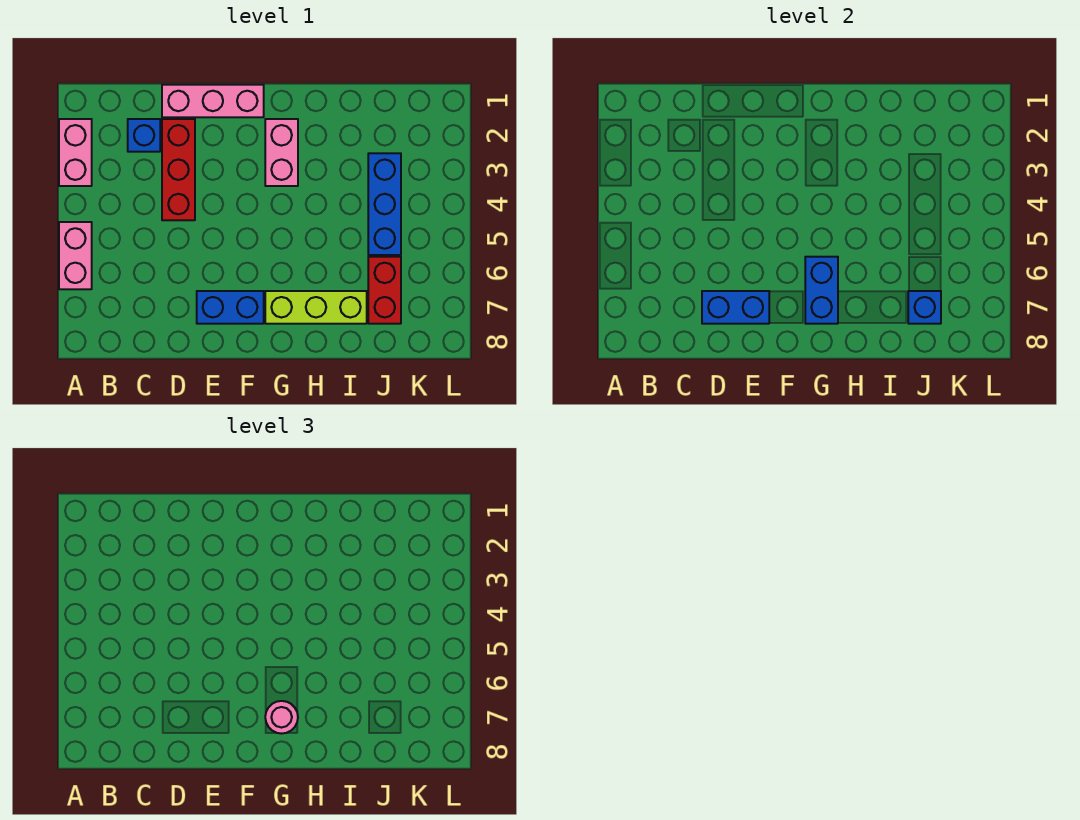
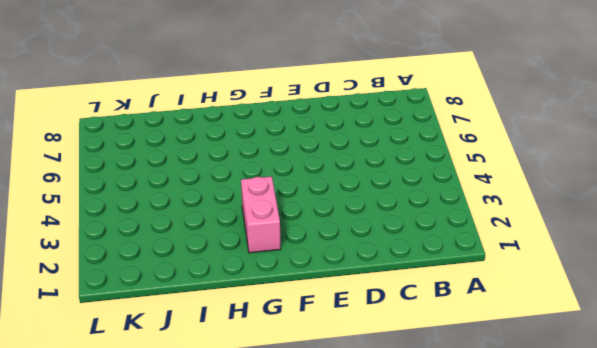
none -> pink brick A2:A3 level 1
none -> pink brick A5:A6 level 1
none -> blue brick C2 level 1

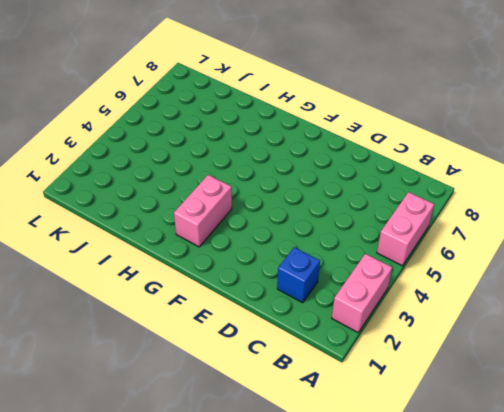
none -> pink brick D1:F1 level 1
none -> red brick D2:D4 level 1
none -> blue brick E7:F7 level 1

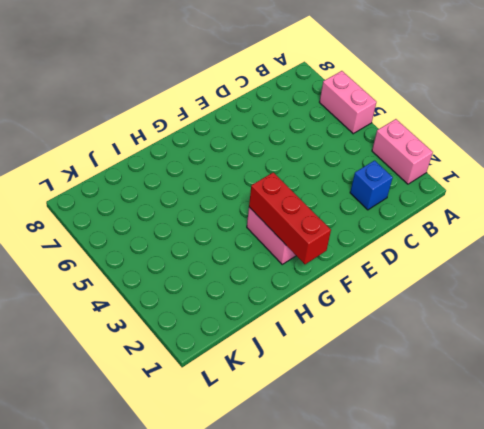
red brick G1:G3 level 2 -> red brick D2:D4 level 1
none -> pink brick D1:F1 level 1
none -> blue brick E7:F7 level 1
none -> lime brick G7:I7 level 1

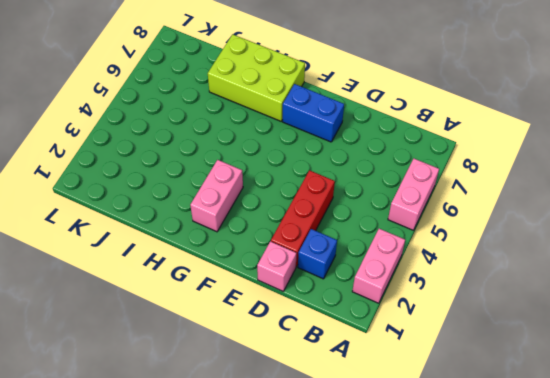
pink brick D1 level 1 -> pink brick D1:F1 level 1
lime brick G7:I8 level 1 -> lime brick G7:I7 level 1
none -> blue brick J3:J5 level 1
none -> red brick J6:J7 level 1
none -> blue brick D7:E7 level 2

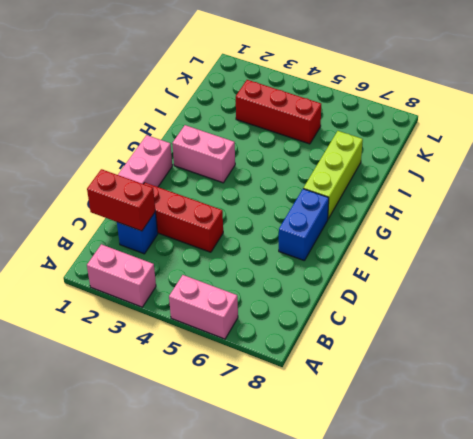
red brick C1:C2 level 2 -> red brick J6:J7 level 1
red brick J3:J5 level 1 -> blue brick J3:J5 level 1
none -> blue brick D7:E7 level 2
none -> blue brick G6:G7 level 2
none -> blue brick J7 level 2

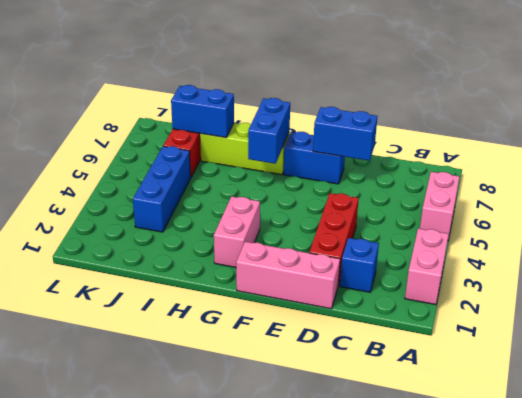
blue brick I7:J7 level 2 -> blue brick J7 level 2
none -> pink round brick G7 level 3

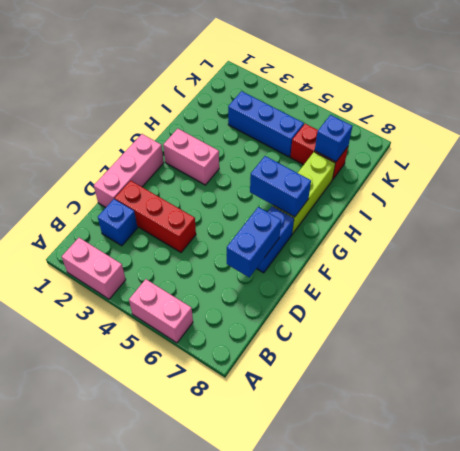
none -> pink round brick G7 level 3

